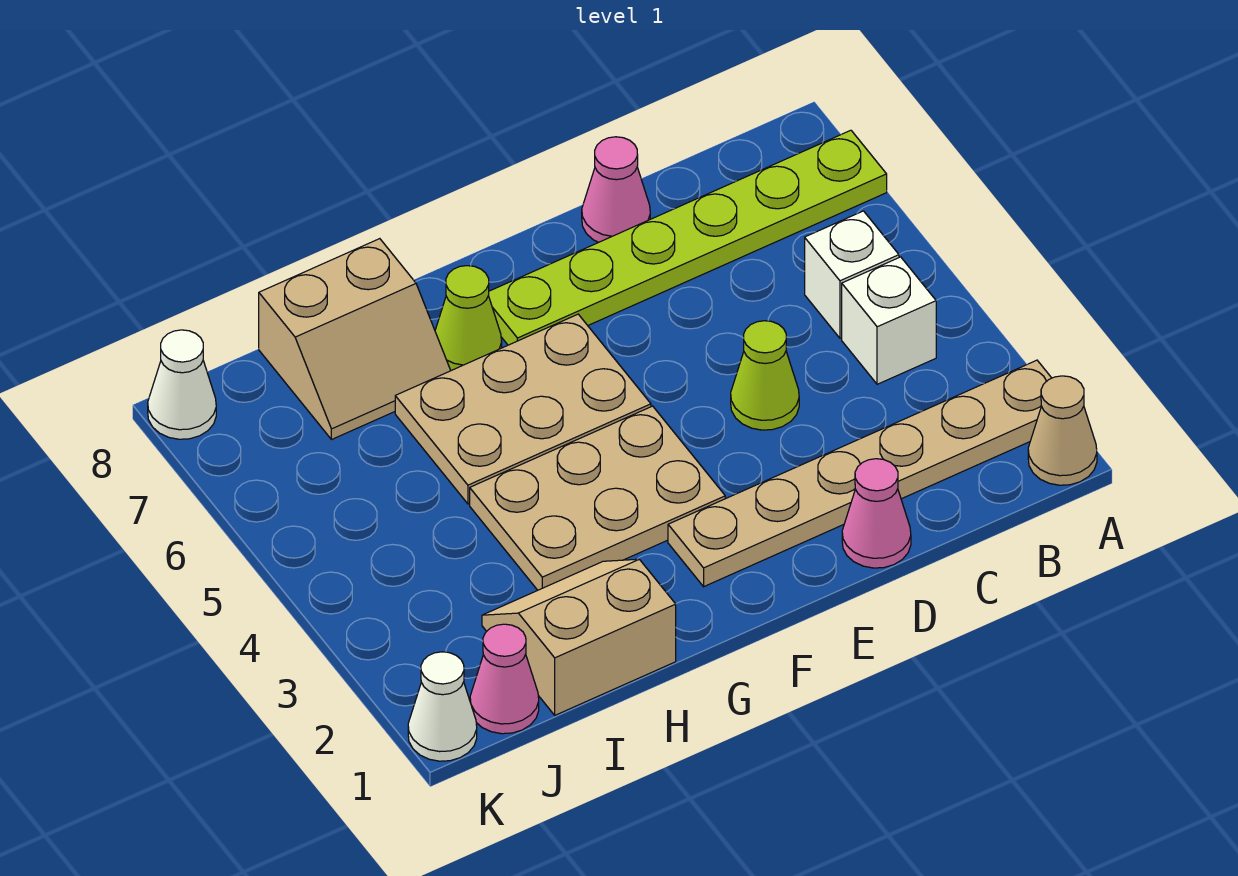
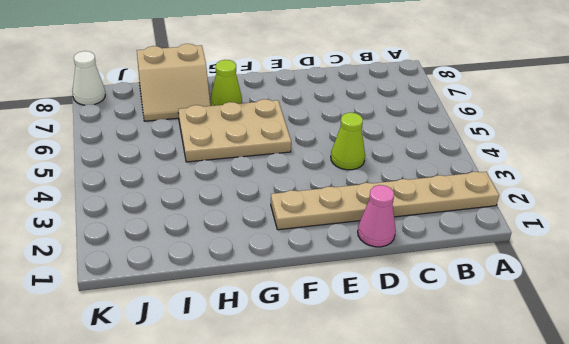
none -> tan cone A1 level 1
none -> lime plate A7:F7 level 1
none -> white brick B4 level 1

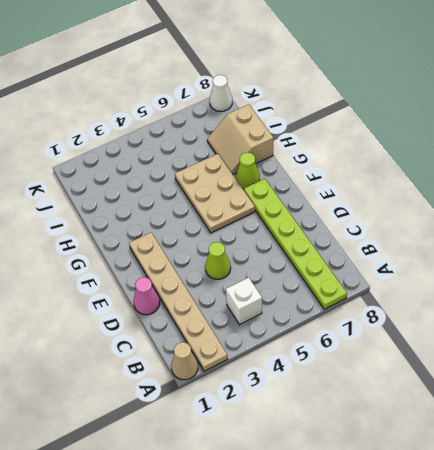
none -> white brick B5 level 1
none -> pink cone D8 level 1
none -> tan plate F3:H4 level 1

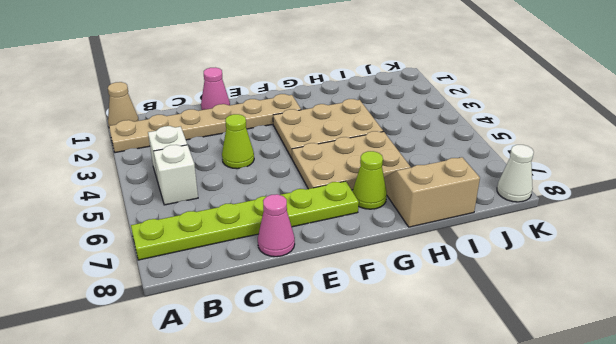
none -> tan slope H1:I2 level 1 top 1
none -> pink cone J1 level 1
none -> white cone K1 level 1

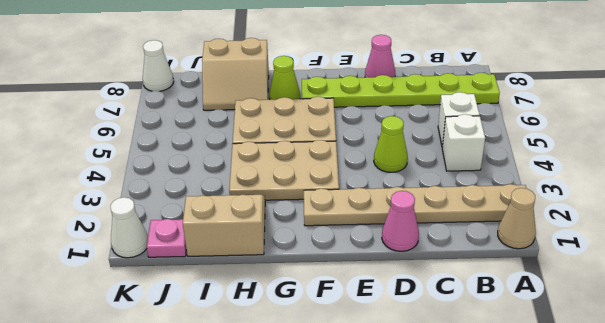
pink plate J1 level 1 -> pink cone J1 level 1

